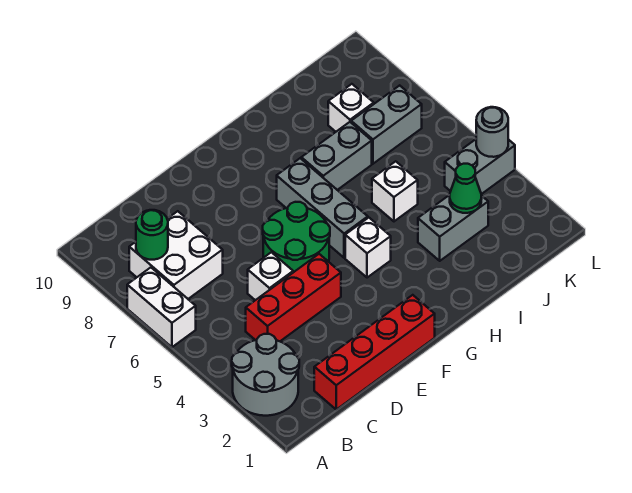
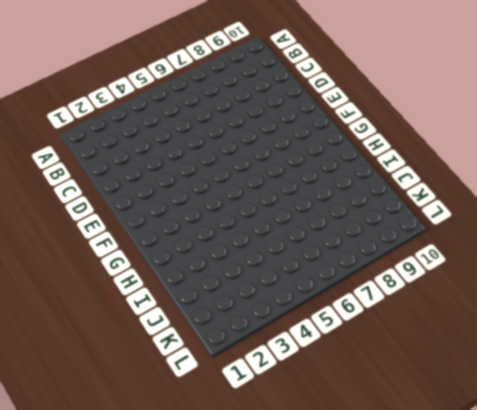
none -> grey round brick A2:B3 level 1
none -> white brick A6:A7 level 1
none -> white brick B7:C8 level 1

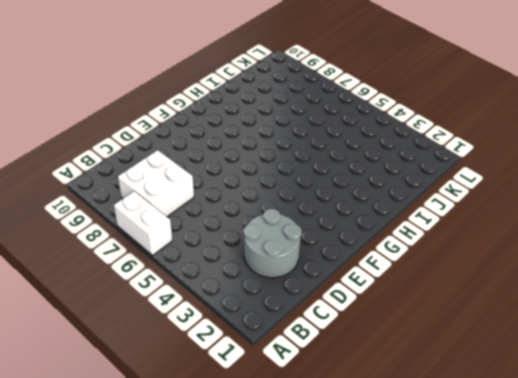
grey round brick C2:D3 level 1 -> grey round brick A2:B3 level 1
none -> red brick C1:F1 level 1
none -> red brick C4:E4 level 1
none -> white brick D5 level 1

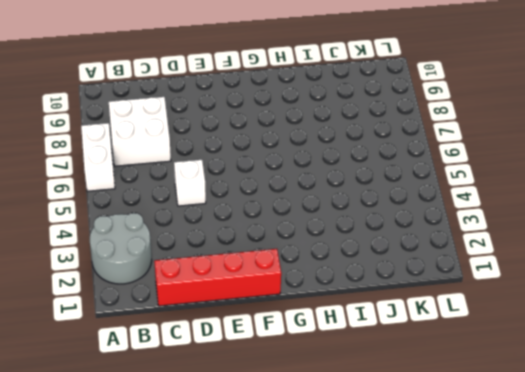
none -> red brick C4:E4 level 1
none -> green round brick E5:F6 level 1
none -> white brick G4 level 1

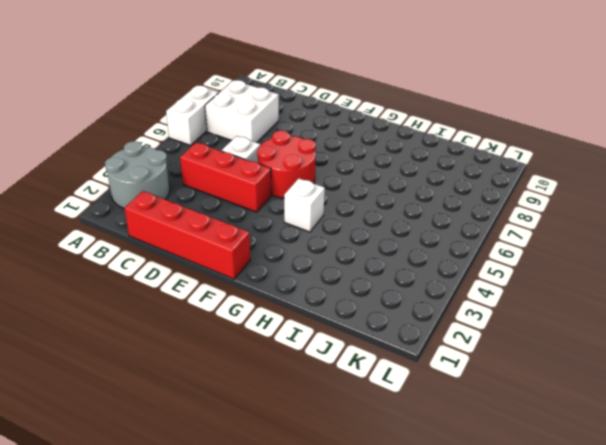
red round brick E5:F6 level 1 -> green round brick E5:F6 level 1
none -> grey brick G5:G7 level 1
none -> grey brick H7:I7 level 1
none -> grey brick I3:J3 level 1

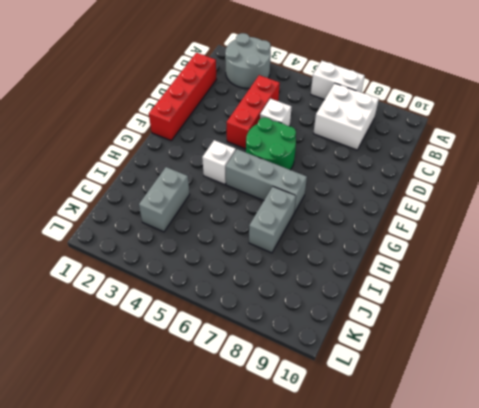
none -> white brick I5 level 1
none -> grey brick J7:K7 level 1
none -> white brick J8 level 1

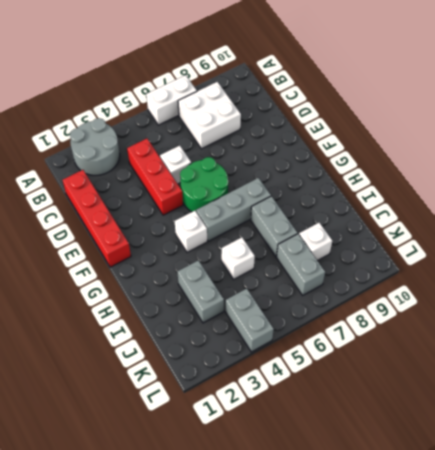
none -> green round brick B8 level 2
none -> green cone J3 level 2
none -> grey round brick L4 level 2

